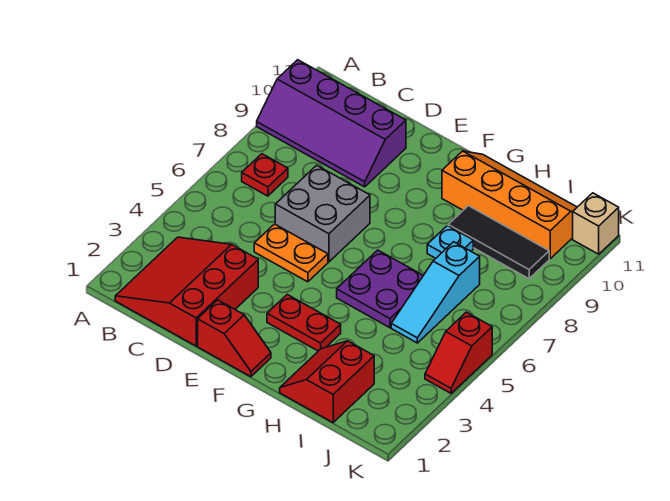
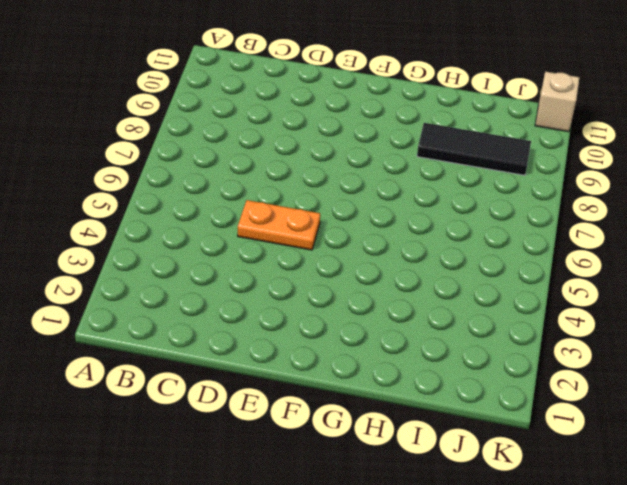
none -> purple slope A9:D10 level 1 top 10
none -> red slope B1:D3 level 1 top D
none -> red plate B7 level 1

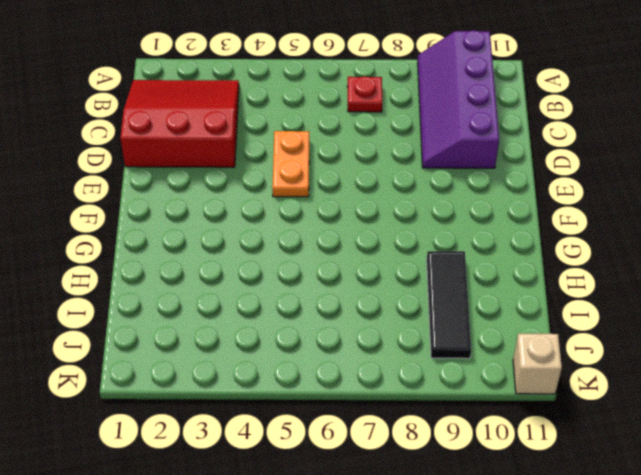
none -> grey brick D6:E7 level 1
none -> red slope E1:F1 level 1 top E
none -> red plate F3:G3 level 1

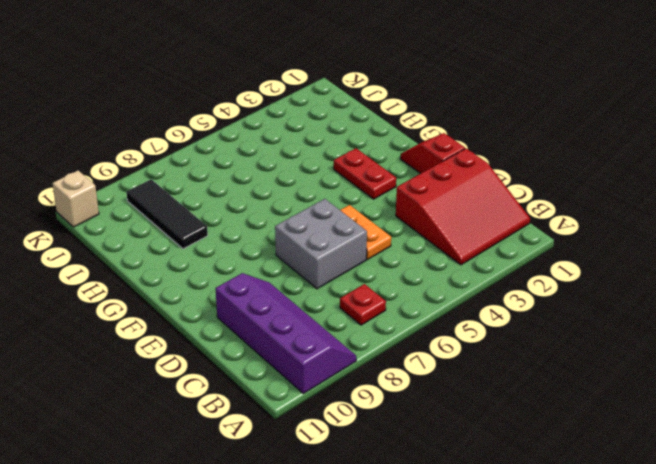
none -> purple plate G5:H6 level 1
none -> orange slope G10:J11 level 1 top 10
none -> red slope H1:I2 level 1 top I

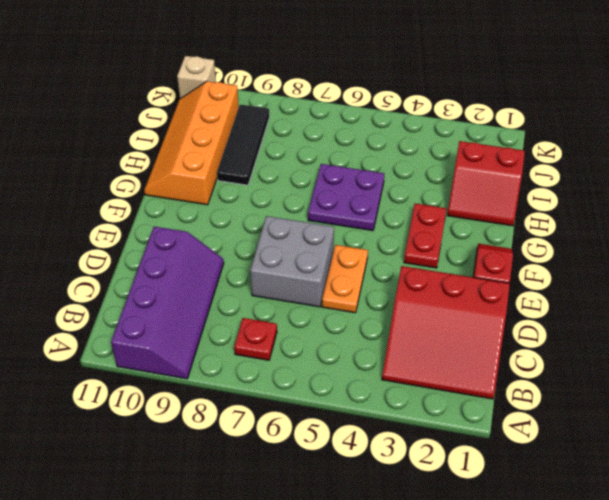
none -> cyan plate H8 level 1
none -> cyan slope I5:I7 level 1 top 7
none -> red slope K4:K5 level 1 top 5

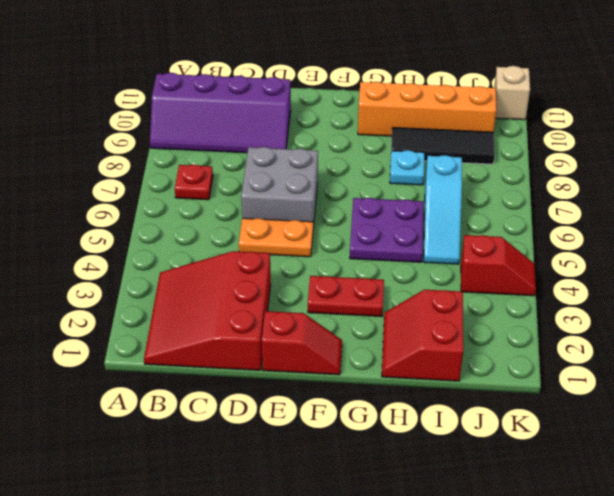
red slope J4:K4 level 1 top J -> red slope K4:K5 level 1 top 5

